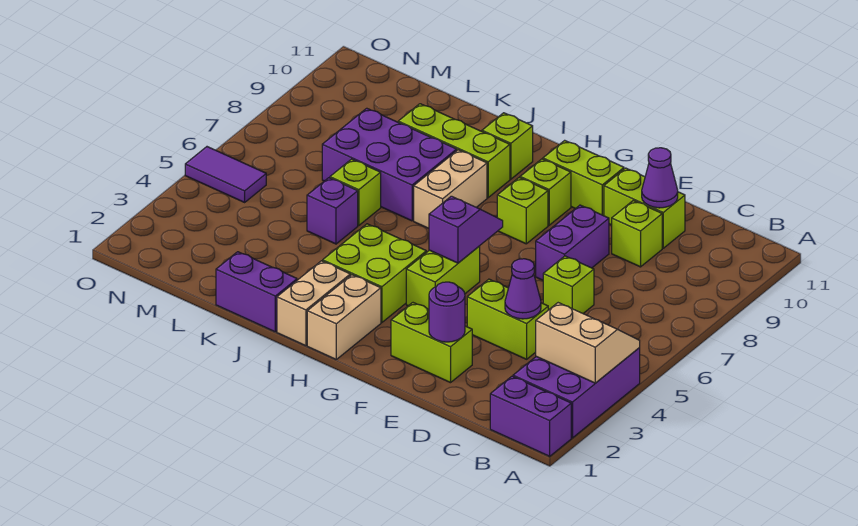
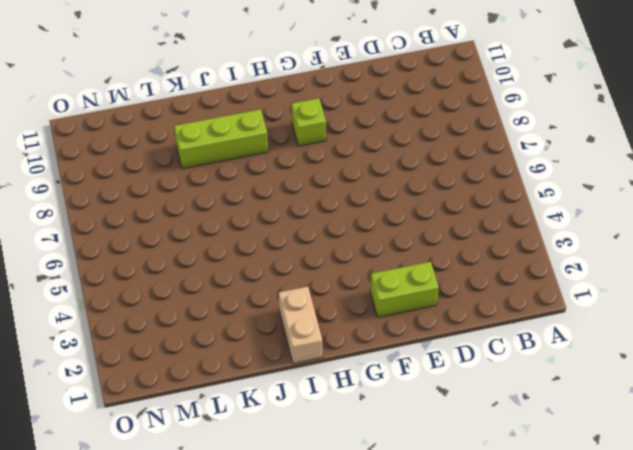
none -> purple brick A1:B1 level 1
none -> purple brick A2:B4 level 1
none -> lime brick D4:E4 level 1

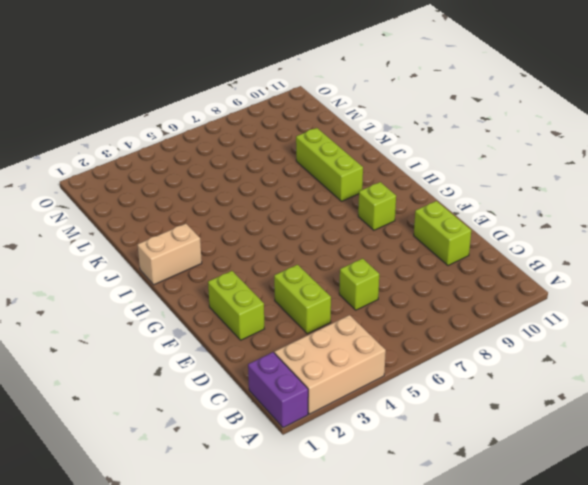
tan brick A2:B4 level 1 -> purple brick A2:B4 level 1
none -> lime brick D9 level 1
none -> purple brick E7:E8 level 1
none -> lime brick F10:G10 level 1

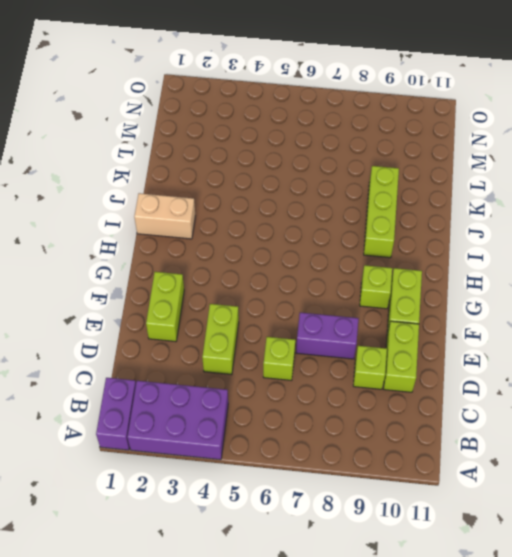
none -> lime brick G4:G5 level 1
none -> lime brick G8 level 1
none -> tan brick H1:H2 level 1

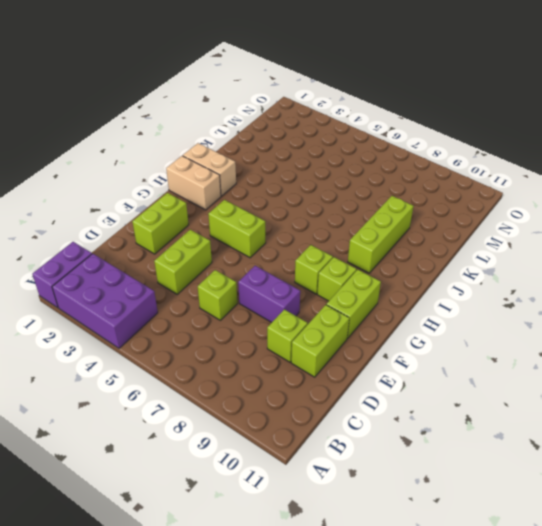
none -> lime brick H3:I4 level 1
none -> tan brick I7:I8 level 1
none -> lime brick I10 level 1

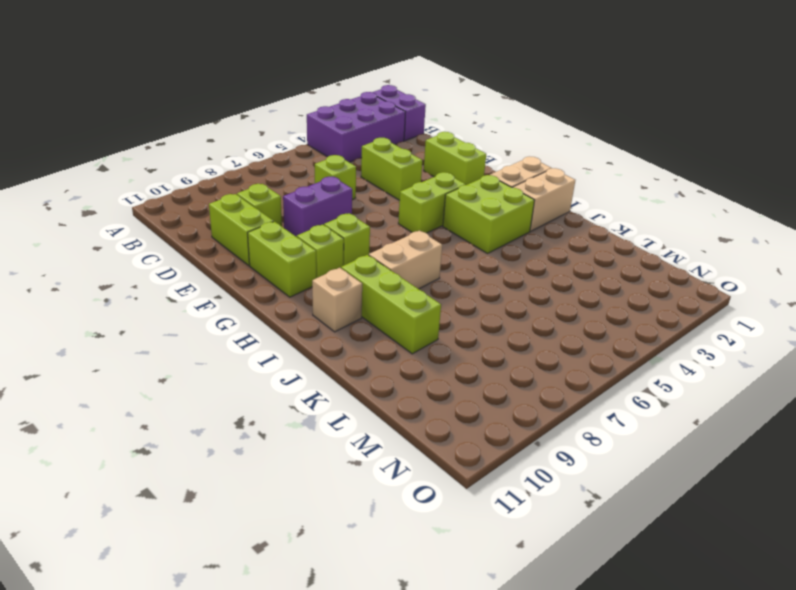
tan brick I10 level 1 -> lime brick I10 level 1
none -> purple brick J1:K1 level 1
none -> purple brick J7:L8 level 1
none -> purple brick K5 level 1

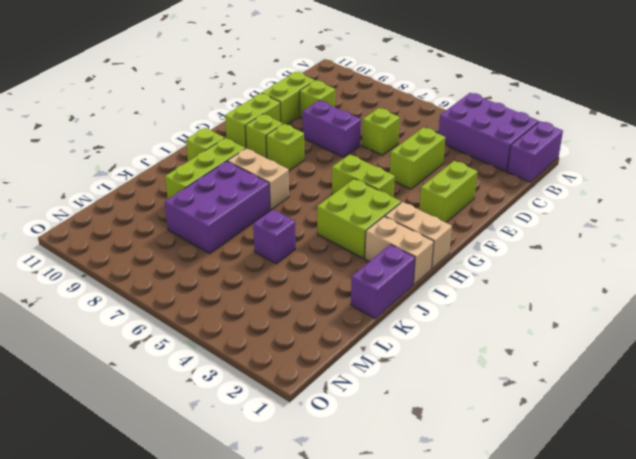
none -> lime brick K6 level 1
none -> purple tile N5:O5 level 1
none -> tan slope A3:B4 level 2 top 3

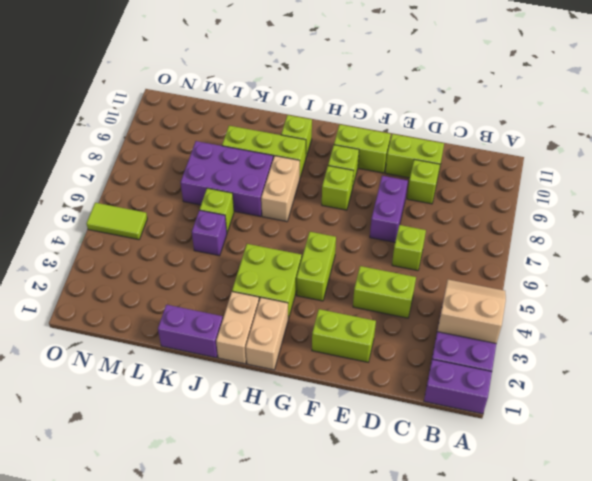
lime tile N5:O5 level 1 -> purple tile N5:O5 level 1
none -> purple cone D4 level 2
none -> purple cone D10 level 2
none -> purple round brick E2 level 2

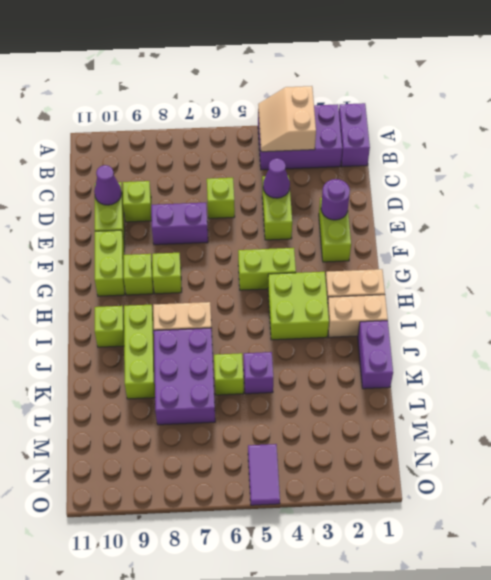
none -> purple slope G5:G6 level 2 top 5

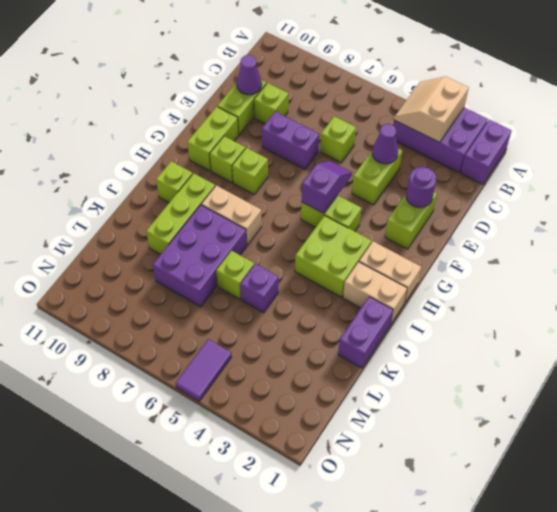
purple slope F5:G5 level 2 top G -> purple slope G5:G6 level 2 top 5

